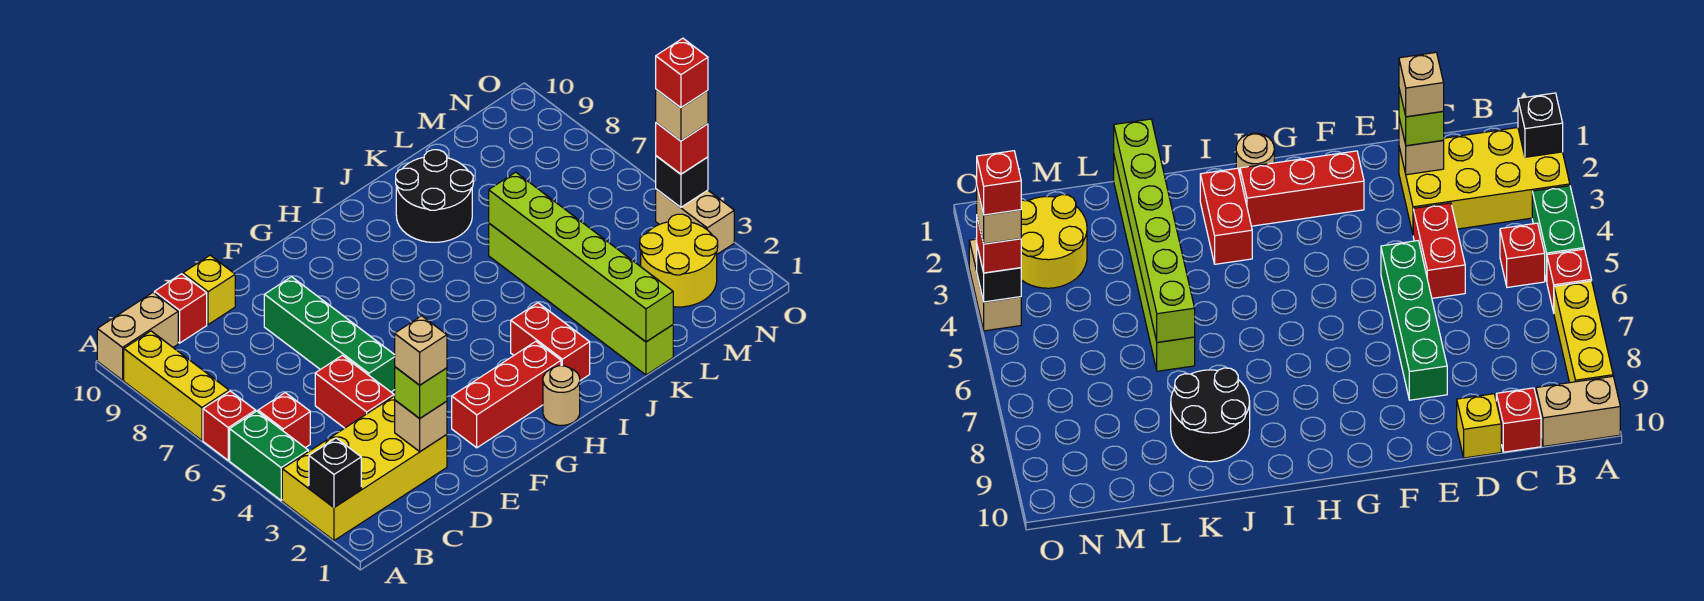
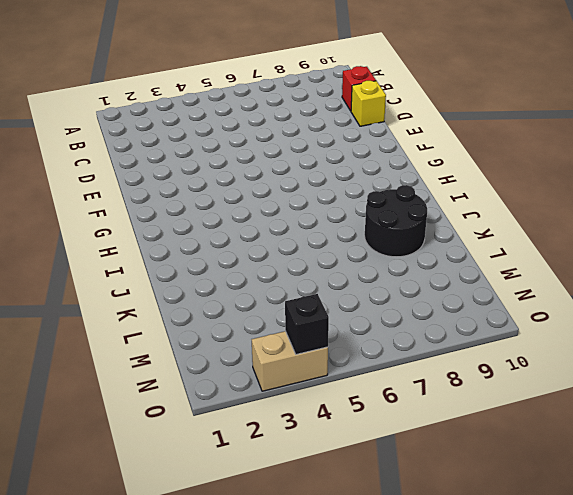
none -> yellow brick A2:D3 level 1
none -> green brick A4:A5 level 1
none -> red brick A6 level 1

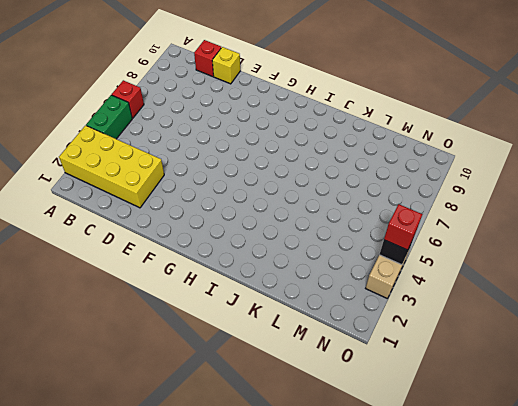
none -> yellow brick A7:A9 level 1
none -> tan brick A10:B10 level 1
none -> red brick B5 level 1

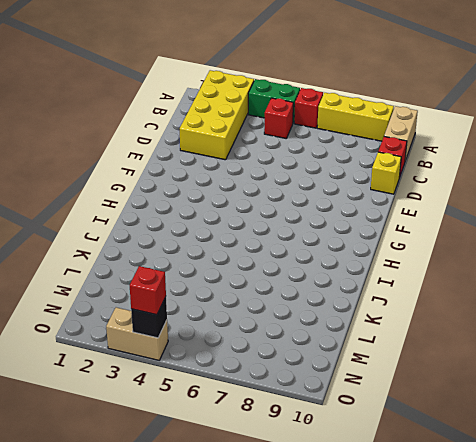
none -> red brick D4:D5 level 1
none -> green brick E5:E8 level 1
none -> red brick F2:H2 level 1

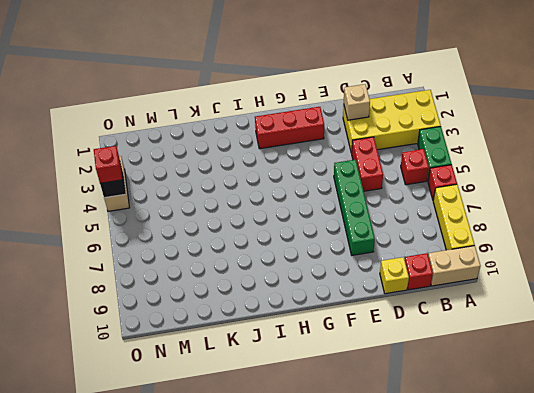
none -> tan round brick H1 level 1
none -> red brick I2:I3 level 1
none -> black round brick J8:K9 level 1

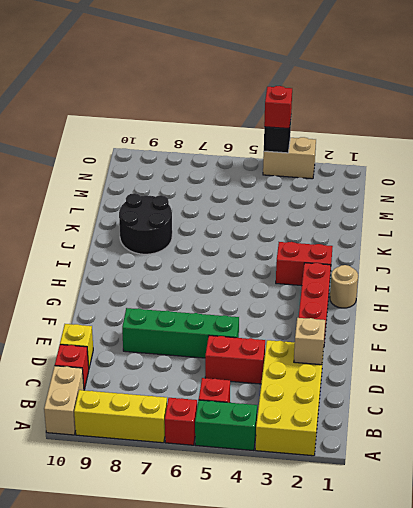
none -> lime brick K1:K6 level 1
none -> yellow round brick M2:N3 level 1
none -> black brick A2 level 2

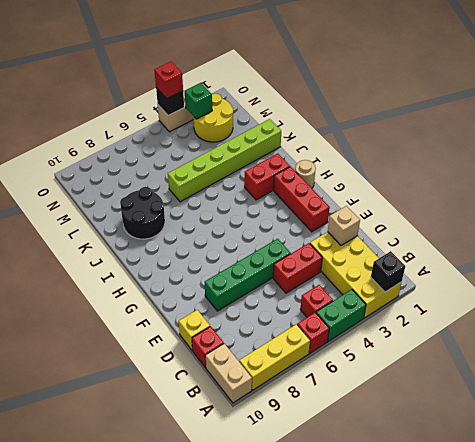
green brick N3 level 2 -> none
none -> lime brick K1:K6 level 2
none -> lime brick D2 level 3
none -> tan brick D2 level 4

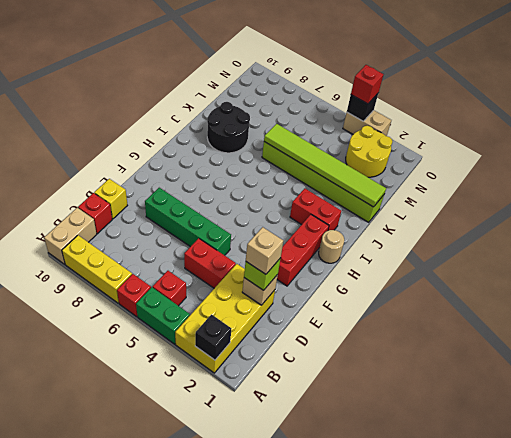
lime tile K1:K6 level 2 -> lime brick K1:K6 level 2
none -> tan brick O4 level 4
none -> red brick O4 level 5

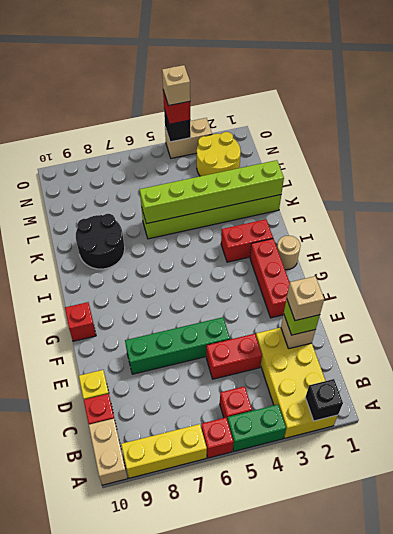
red brick G10 level 1 -> red brick O4 level 5

